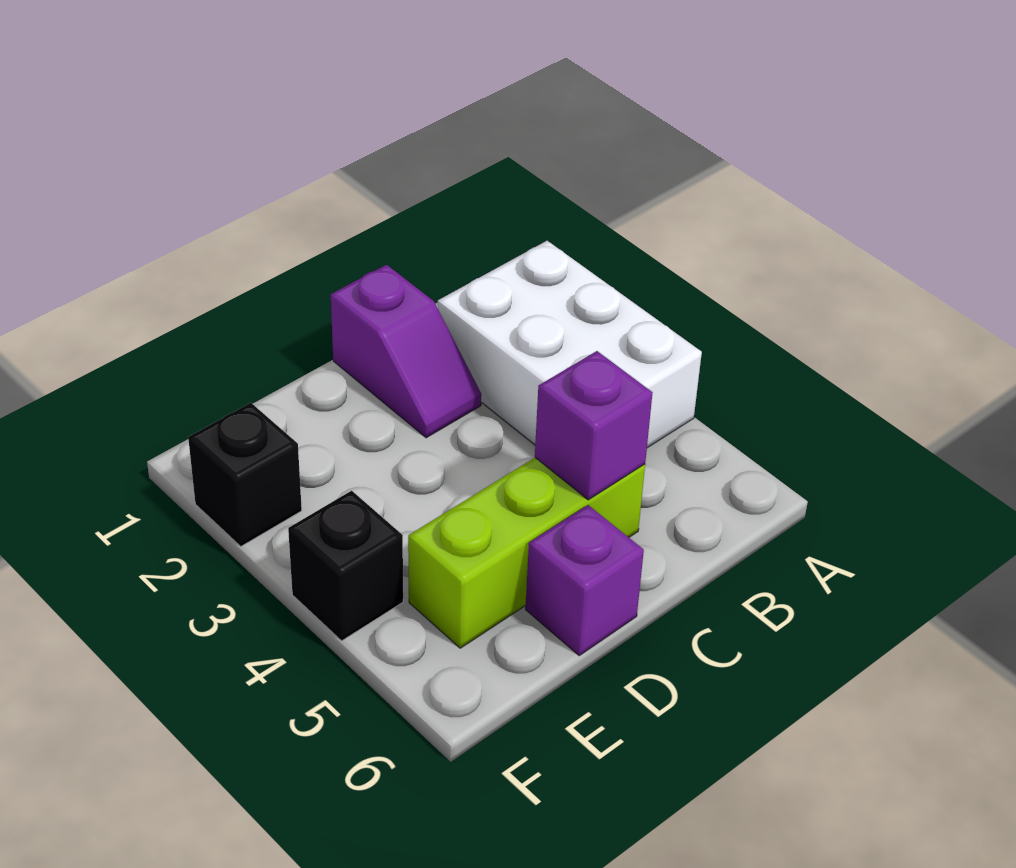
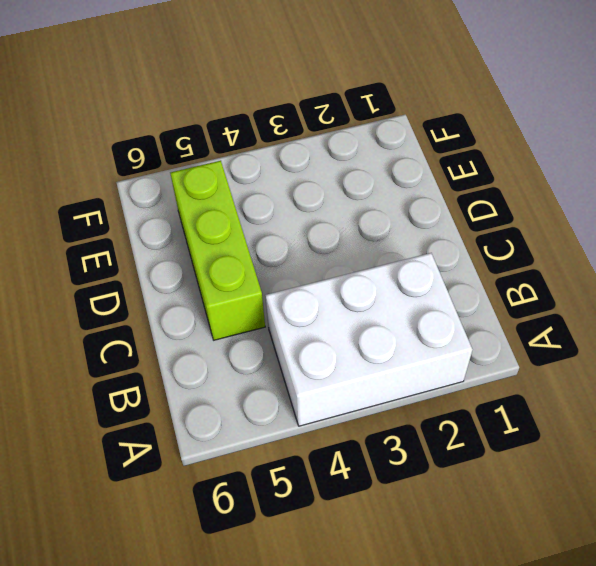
none -> purple slope C1:C2 level 1 top 1
none -> purple brick D6 level 1

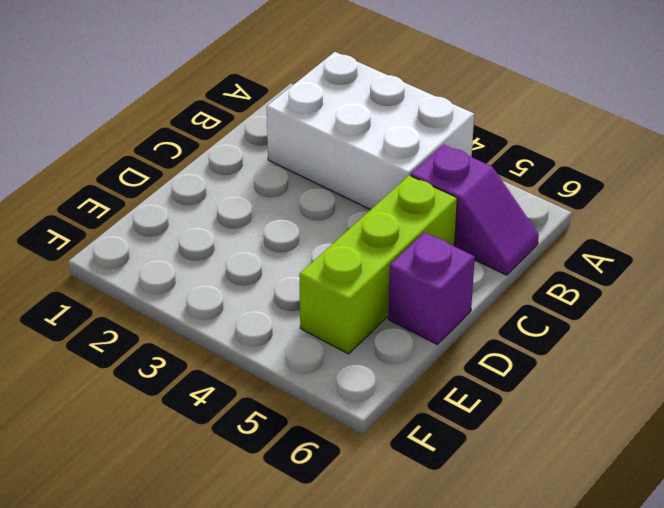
purple slope B5:B6 level 1 top 5 -> purple slope C1:C2 level 1 top 1
none -> black brick F2 level 1
none -> black brick F4 level 1

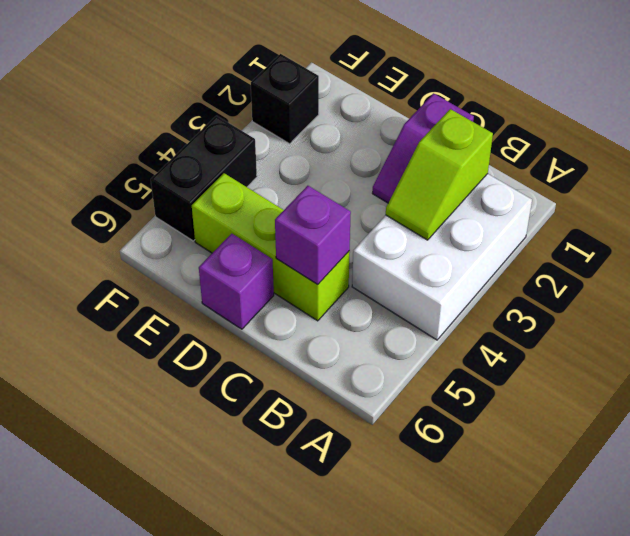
lime slope B2:B3 level 2 top 2 -> none
black brick F4:F5 level 1 -> black brick F4 level 1

